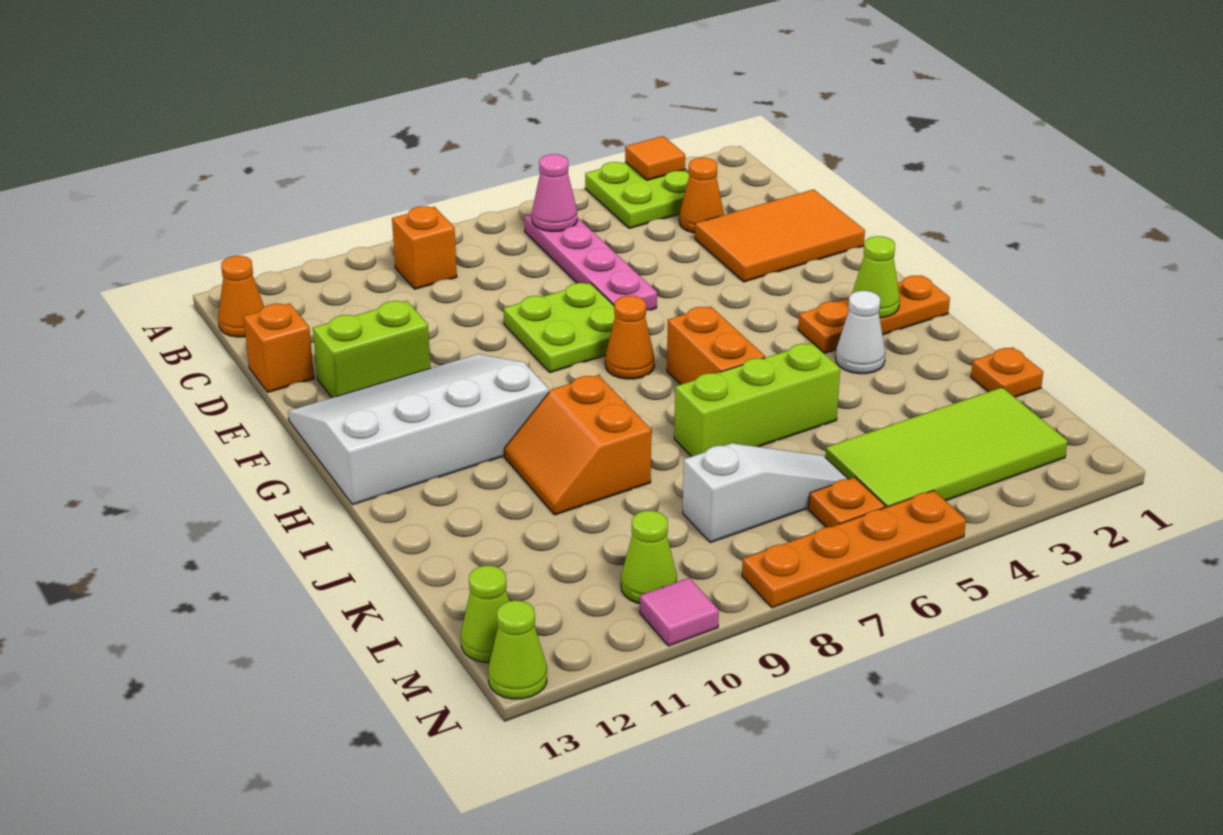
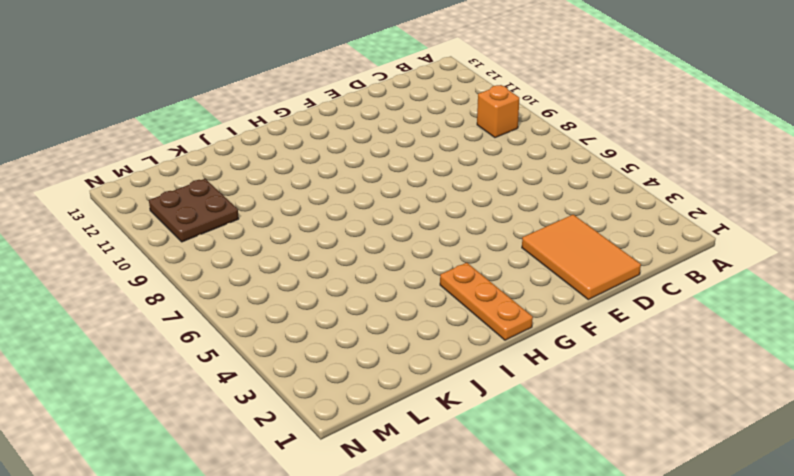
brown plate L10:M11 level 1 -> lime cone M10 level 1
none -> lime plate A3:B4 level 1
none -> pink plate B6:E6 level 1
none -> orange cone B13 level 1

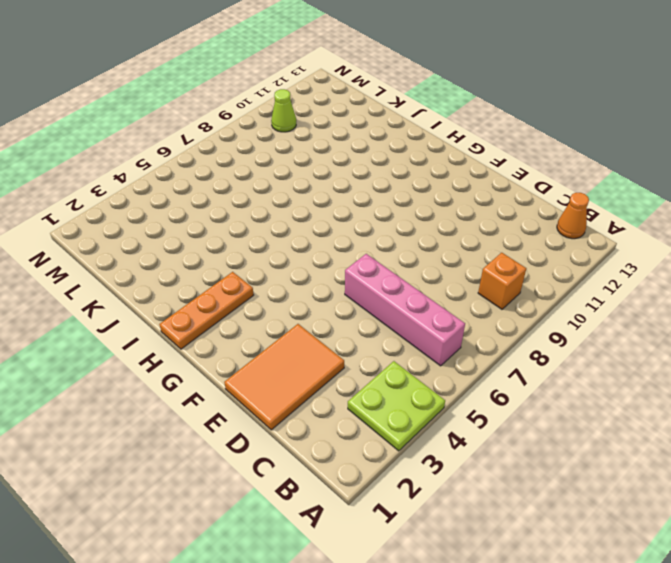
pink brick B6:E6 level 1 -> pink plate B6:E6 level 1
none -> orange cone C3 level 1
none -> orange brick D13 level 1
none -> lime plate E7:F8 level 1

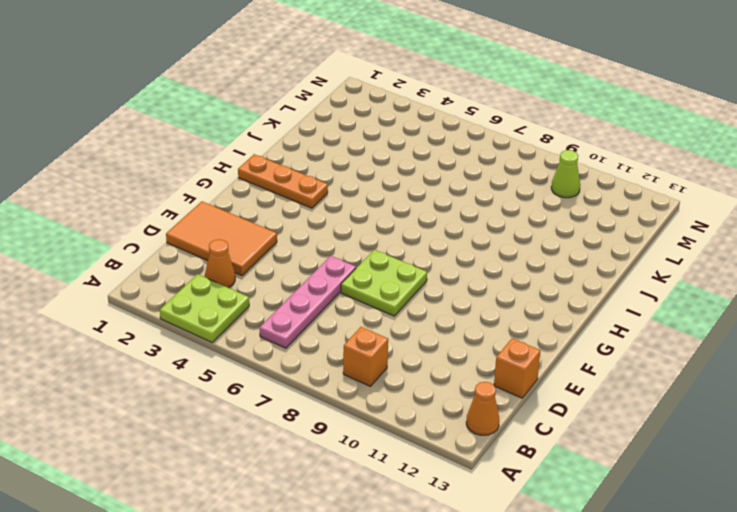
none -> lime brick E11:E12 level 1
none -> white slope F10:H13 level 1 top H
none -> orange cone G7 level 1

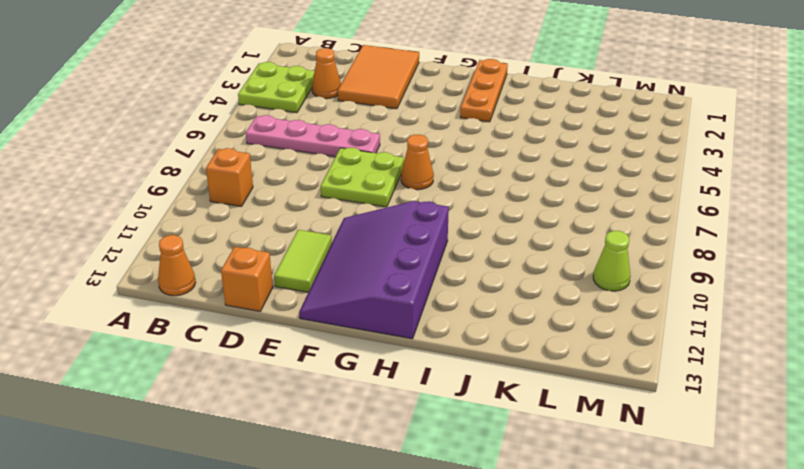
lime tile E11:E12 level 1 -> lime brick E11:E12 level 1
purple slope F10:H13 level 1 top H -> white slope F10:H13 level 1 top H
none -> orange brick H6:I6 level 1
none -> white cone I3 level 1
none -> orange slope I9:J10 level 1 top 9

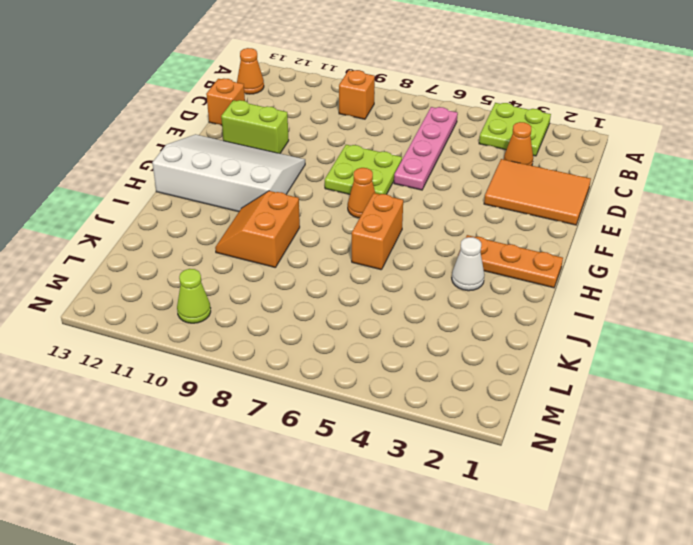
none -> lime brick J5:J7 level 1
none -> orange plate K1 level 1
none -> lime tile L2:M5 level 1

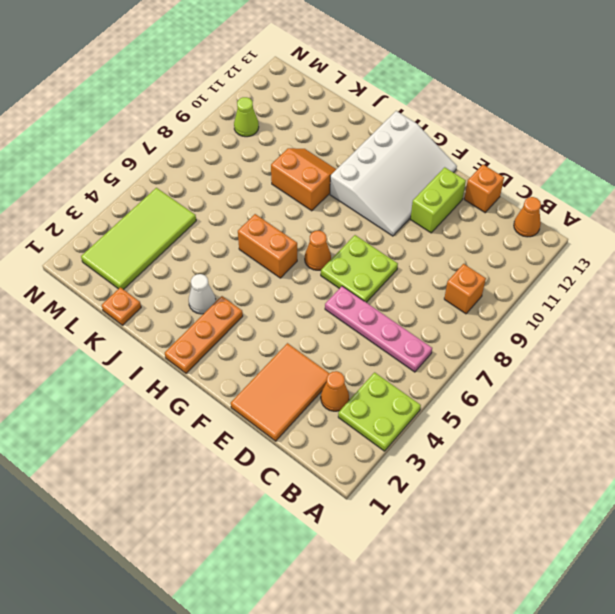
none -> lime brick J5:J7 level 1
none -> white slope L6:L8 level 1 top 8
none -> orange plate M6 level 1

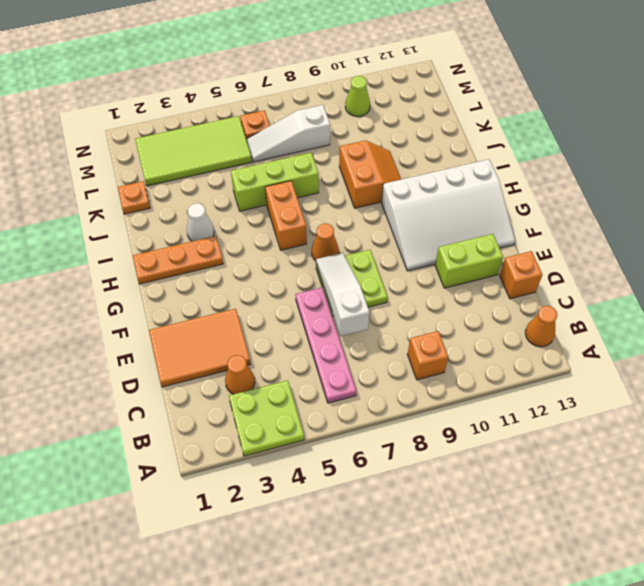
white slope D7:F7 level 2 top D -> none
none -> lime cone M13 level 1
none -> orange plate N5:N8 level 1
none -> pink tile N10 level 1

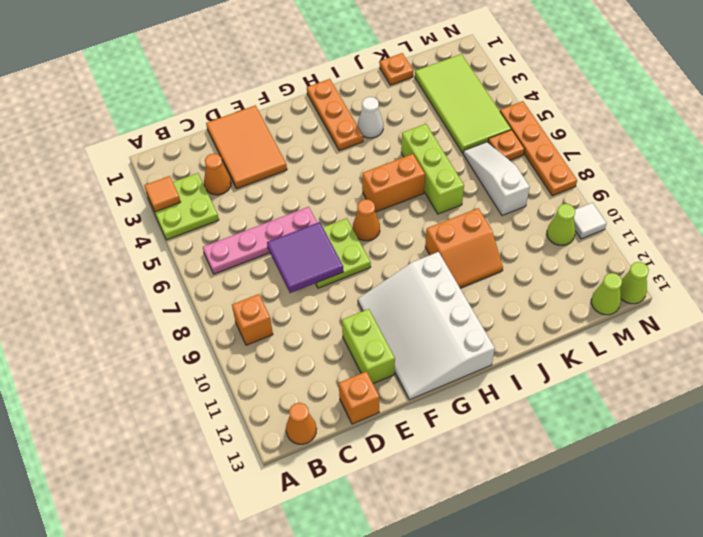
purple tile D7:E8 level 2 -> none
white tile N10 level 1 -> pink tile N10 level 1
none -> pink cone B6 level 2
none -> lime cone H2 level 2

